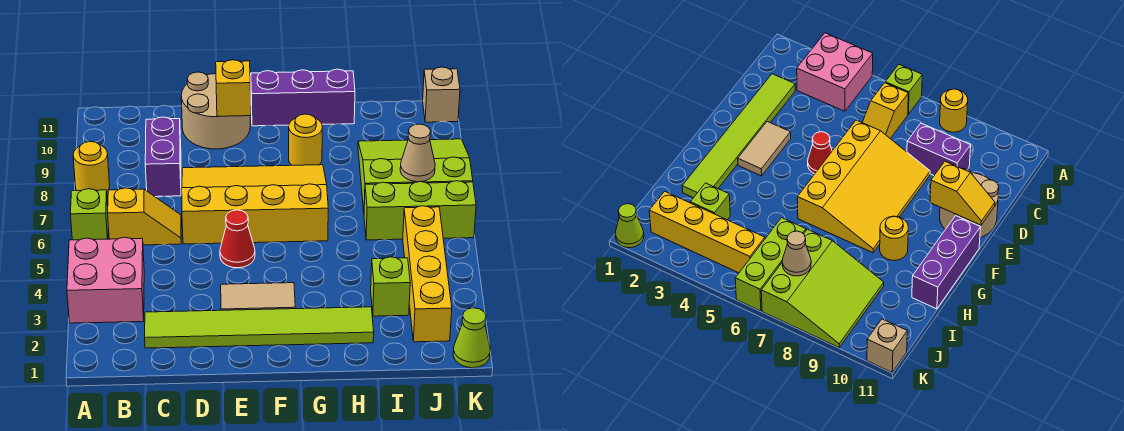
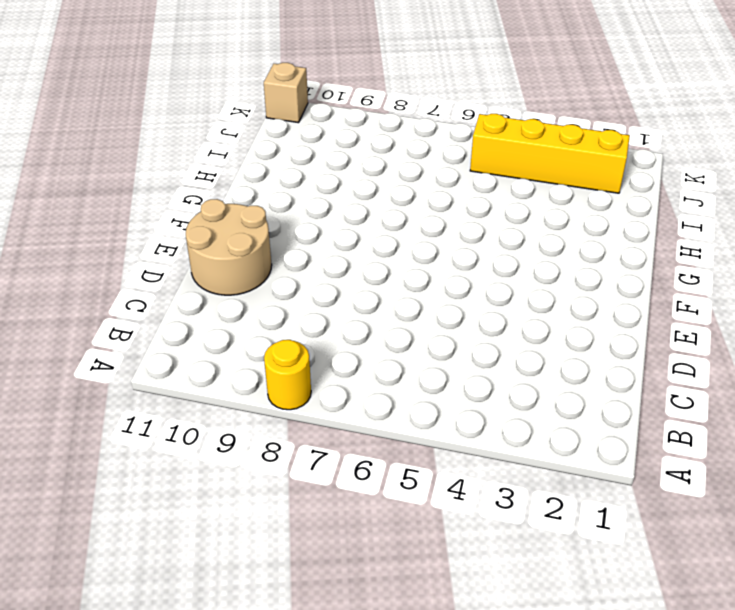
none -> pink brick A3:B4 level 1
none -> lime brick A6 level 1
none -> yellow slope B6:C6 level 1 top B

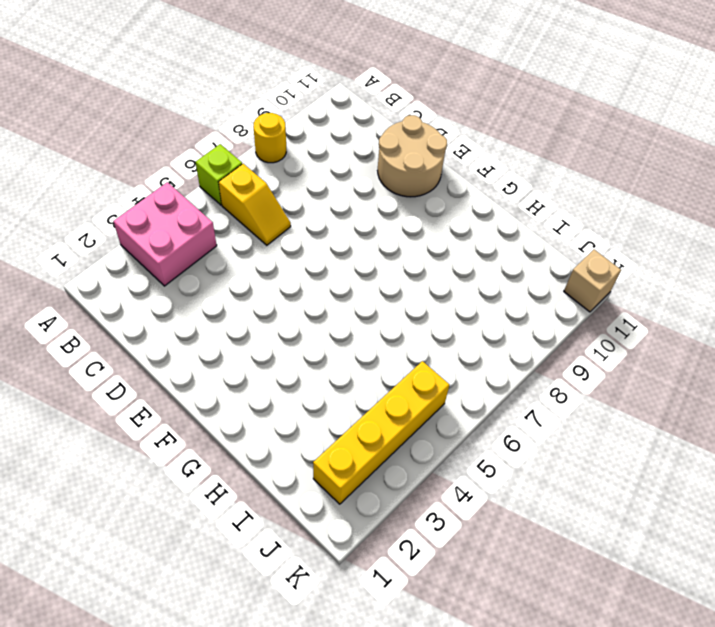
none -> lime tile C2:H2 level 1
none -> purple brick C8:C9 level 1
none -> yellow slope D6:G8 level 1 top 6

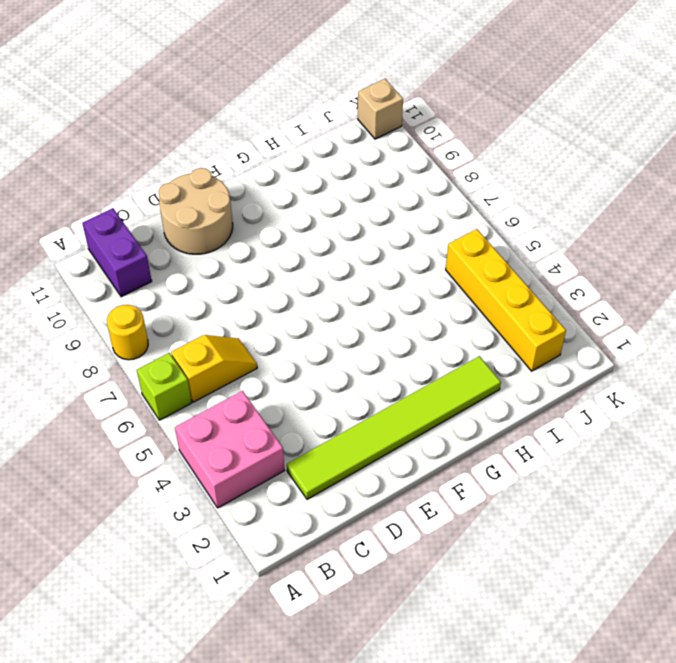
purple brick B10:B11 level 1 -> purple brick C8:C9 level 1
none -> yellow slope D6:G8 level 1 top 6
none -> tan tile E3:F3 level 1
none -> red cone E5 level 1

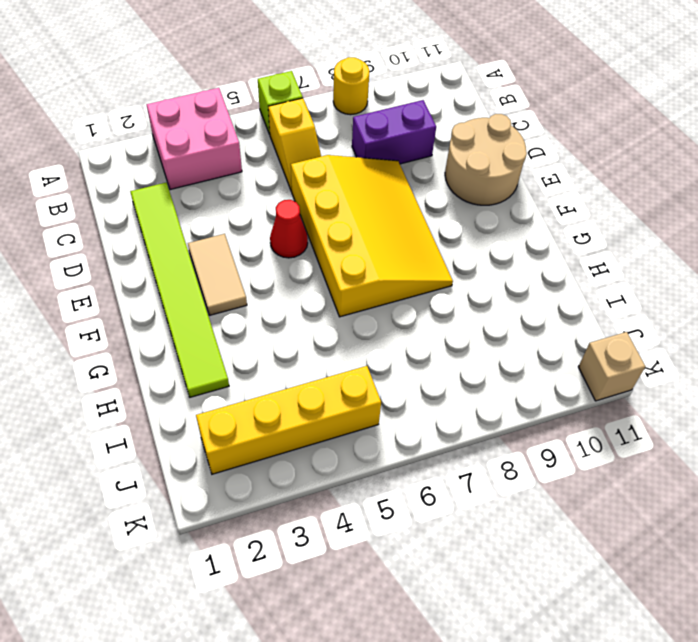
none -> purple brick F11:H11 level 1
none -> yellow round brick G9 level 1
none -> lime brick I3 level 1

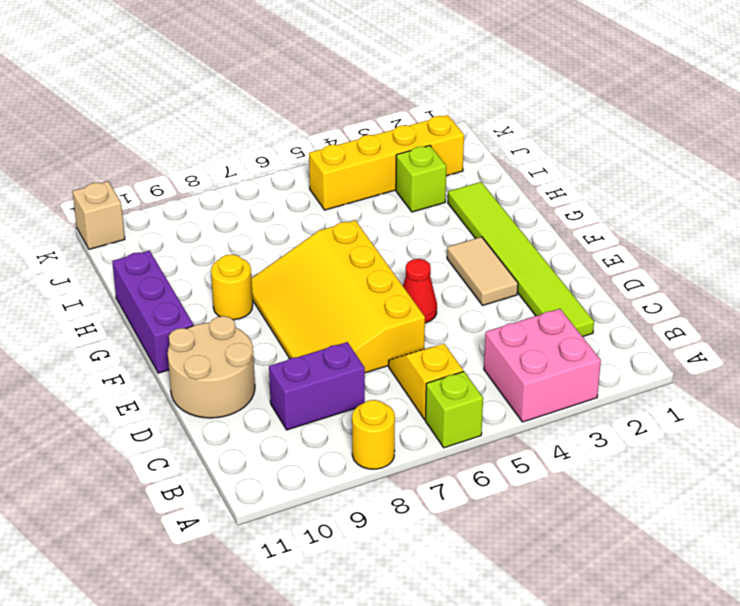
none -> lime brick I6:K6 level 1
none -> lime slope I7:K9 level 1 top 7
none -> lime cone K1 level 1

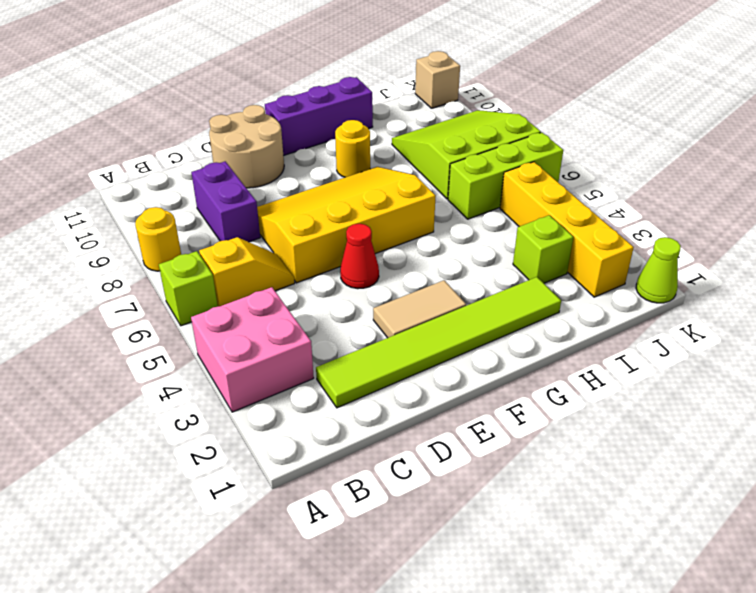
none -> yellow slope E10:E11 level 2 top 10
none -> tan cone J7 level 2

